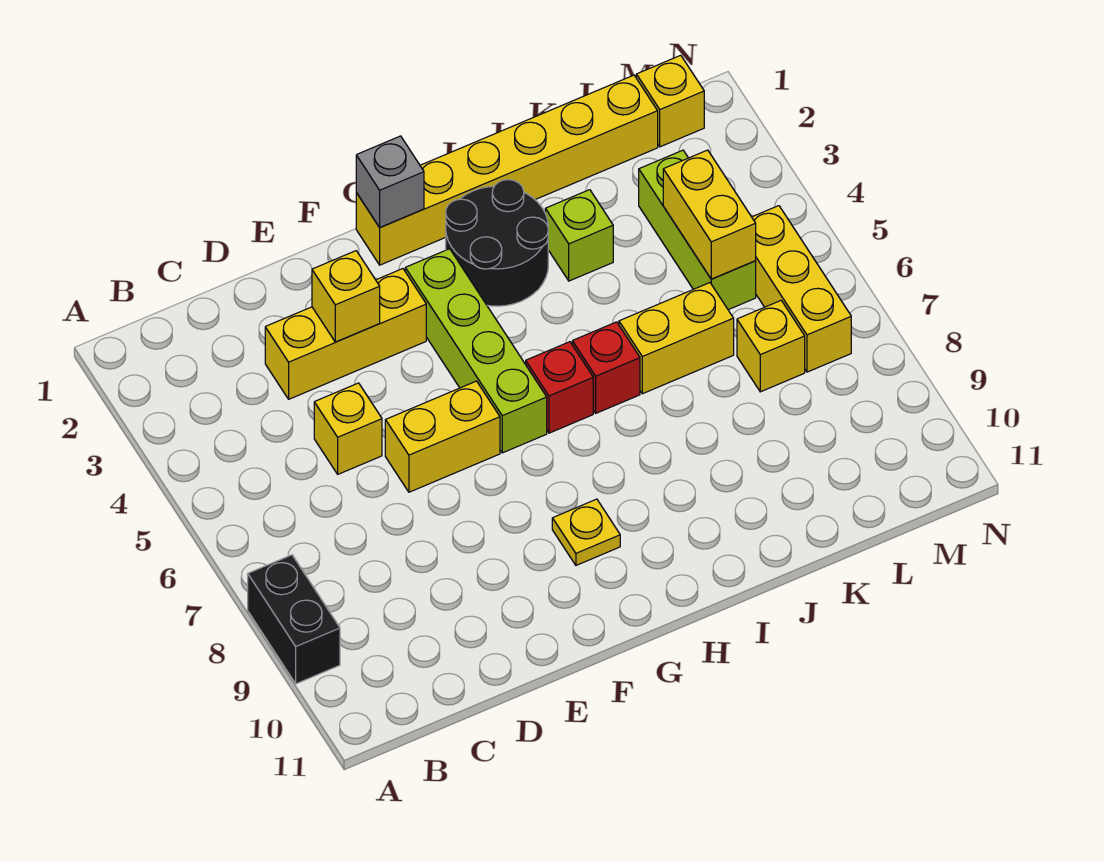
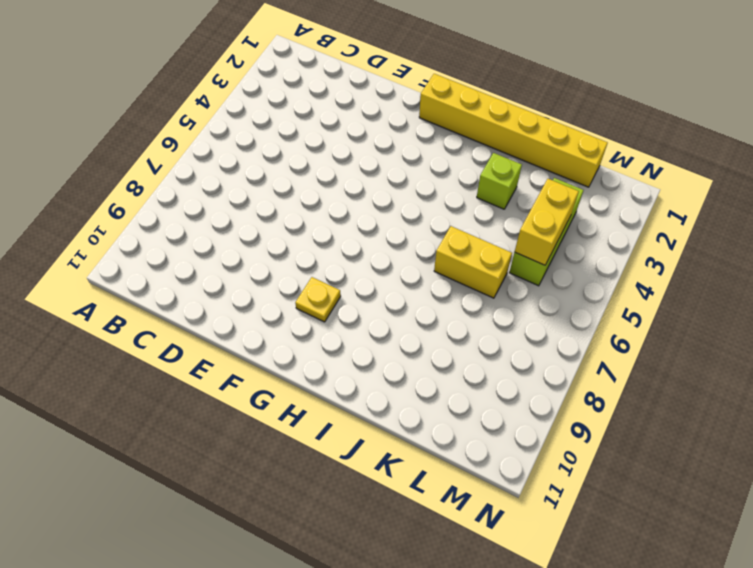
none -> black brick A8:A9 level 1
none -> yellow brick D3:F3 level 1
none -> yellow brick D5 level 1

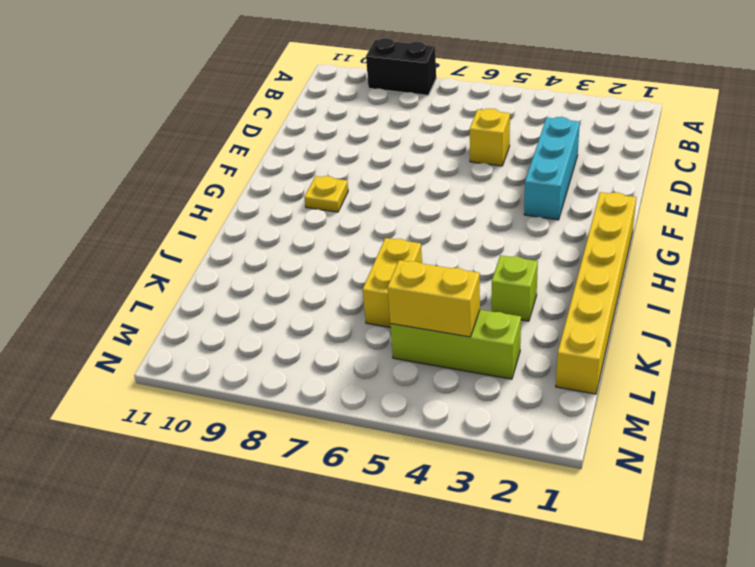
cyan brick D3:F3 level 1 -> yellow brick D3:F3 level 1
none -> yellow brick E6:F6 level 1
none -> lime brick G3:G6 level 1
none -> black round brick H2:I3 level 1

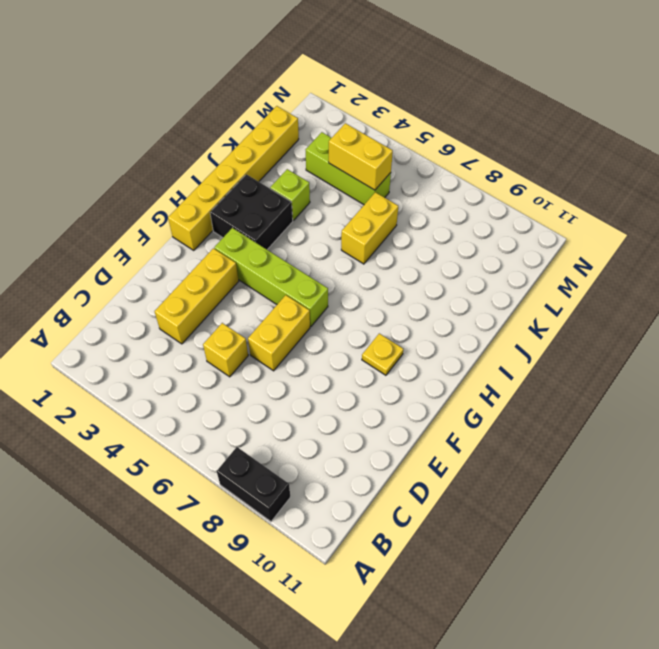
black brick H2:I3 level 1 -> black round brick H2:I3 level 1
none -> red brick H6 level 1
none -> red brick I6 level 1
none -> yellow brick L7 level 1

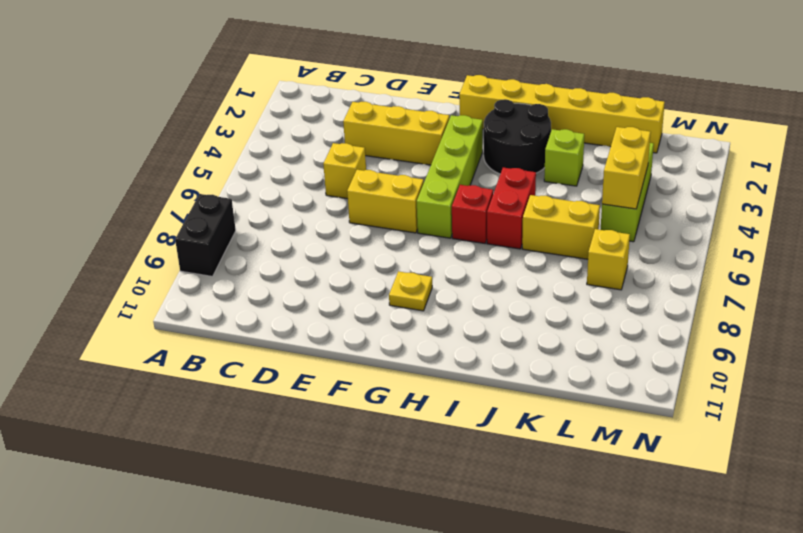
red brick I5:I6 level 1 -> red brick I6 level 1
none -> yellow brick M1 level 1
none -> yellow brick M5:M7 level 1
none -> yellow brick E3 level 2

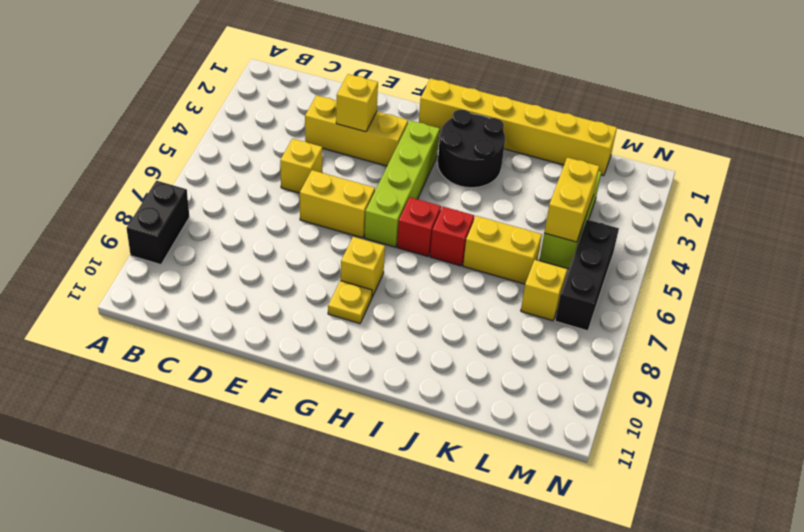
yellow brick G8 level 1 -> yellow brick M1 level 1
black brick M5:M7 level 1 -> yellow brick M5:M7 level 1
none -> lime brick J3 level 1
none -> grey brick G1 level 2

